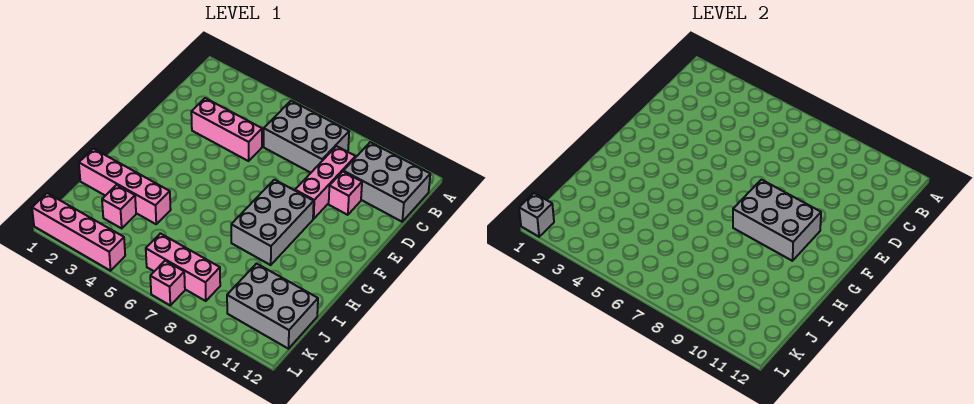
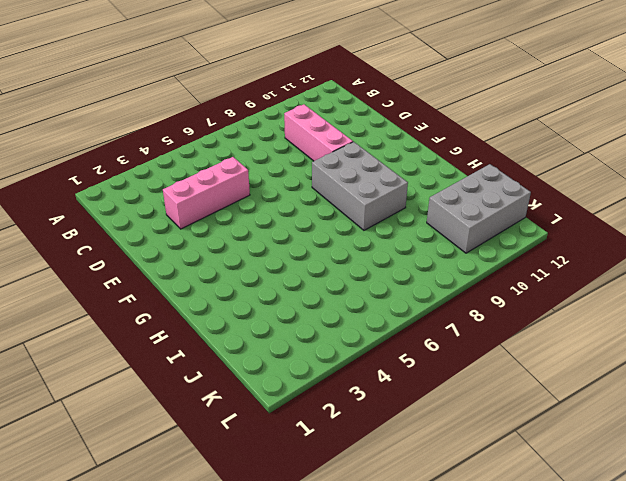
none -> grey brick B6:C8 level 1
none -> grey brick B10:C12 level 1
none -> pink brick D10 level 1

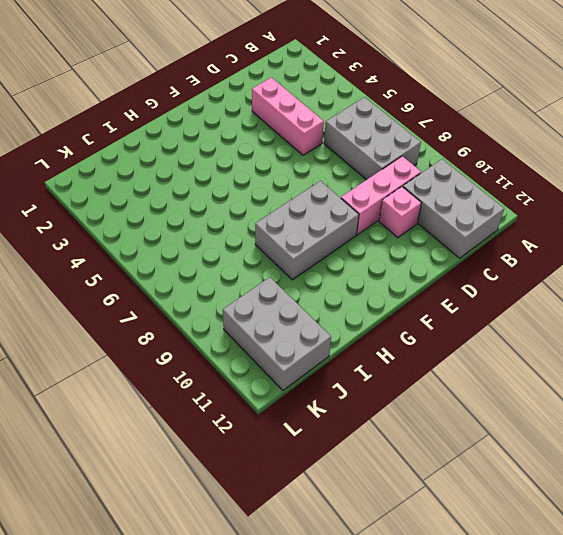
none -> pink brick I1:I4 level 1
none -> pink brick J3 level 1
none -> pink brick K6:K8 level 1

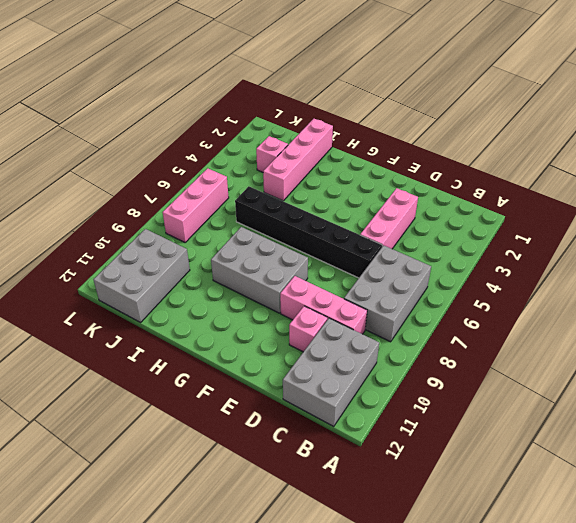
black brick D6:I6 level 1 -> none
none -> pink brick L1:L4 level 1
none -> pink brick L7 level 1
none -> grey brick F8:G10 level 2

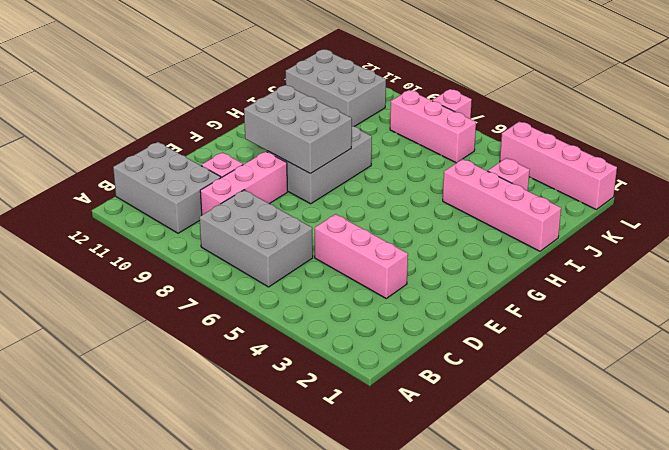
none -> grey brick L1 level 2

